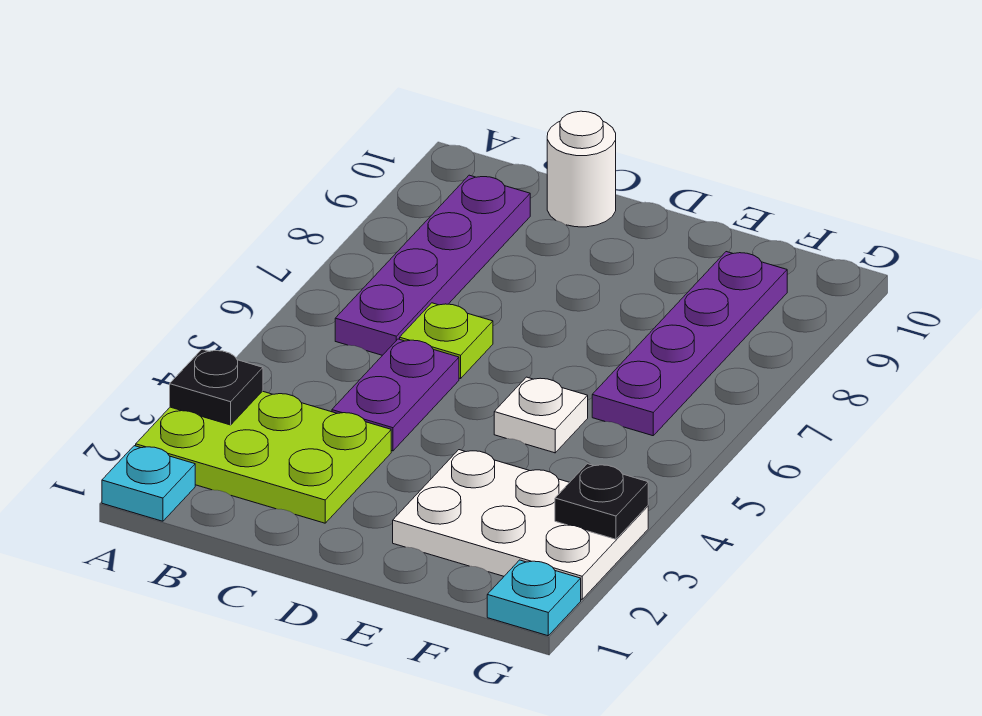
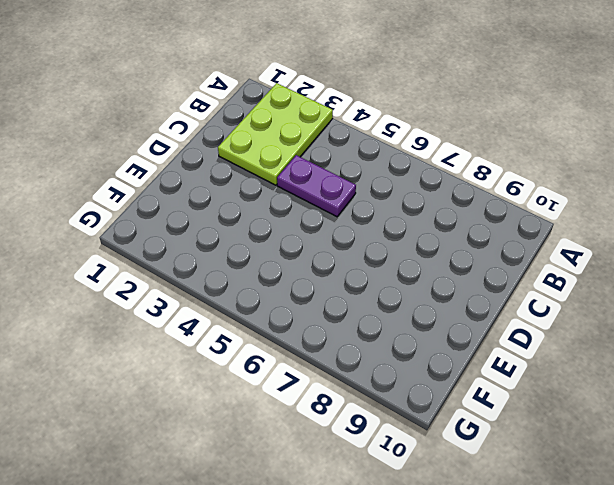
none -> cyan plate A1 level 1
none -> purple plate B6:B9 level 1
none -> lime plate C6 level 1

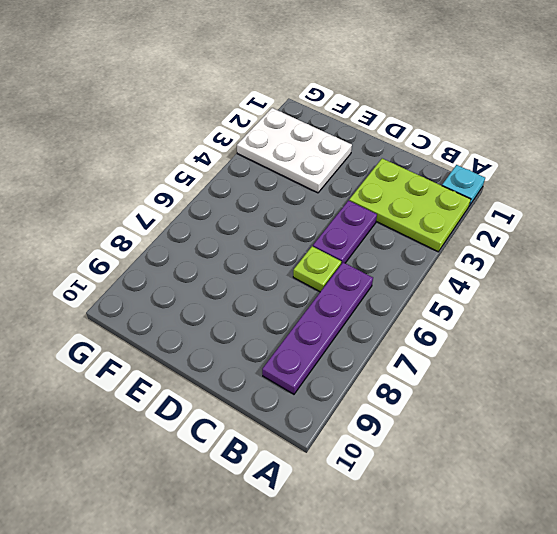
none -> white round brick C10 level 1
none -> white plate E5 level 1
none -> purple plate F6:F9 level 1

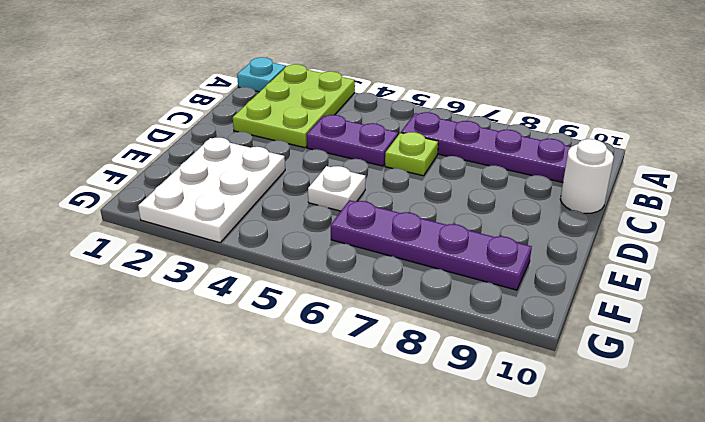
none -> cyan plate G1 level 1
none -> black plate A3 level 2
none -> black plate G3 level 2

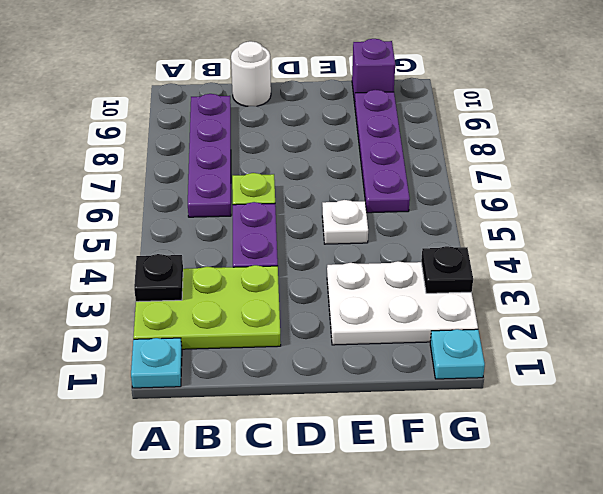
purple brick F10 level 1 -> none

